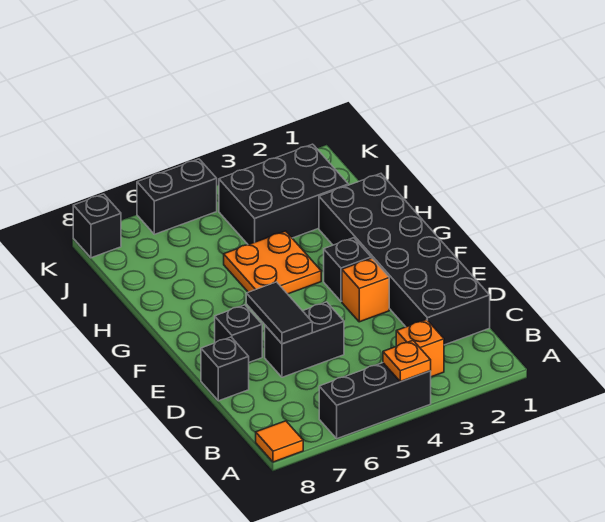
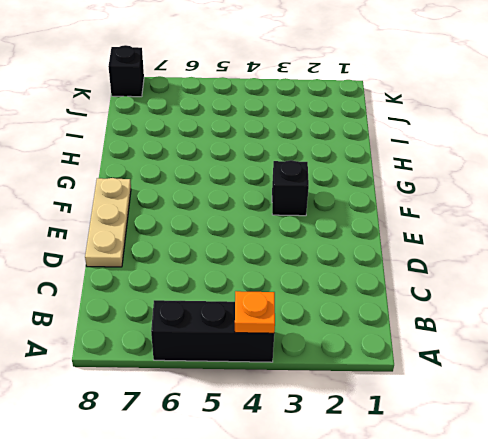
tan plate D8:F8 level 1 -> black brick D8 level 1
none -> orange tile A8 level 1
none -> orange brick B3 level 1
none -> black brick C1:H2 level 1

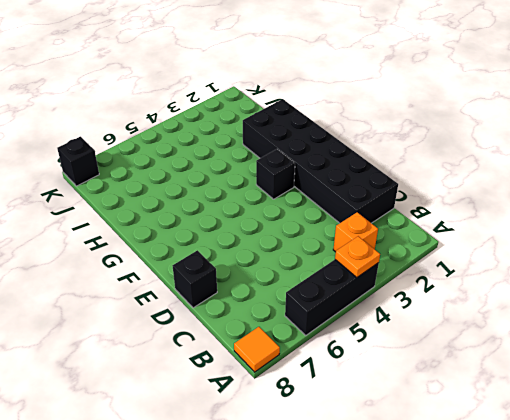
none -> black brick D5:D6 level 1
none -> orange brick E3 level 1
none -> black brick E7 level 1

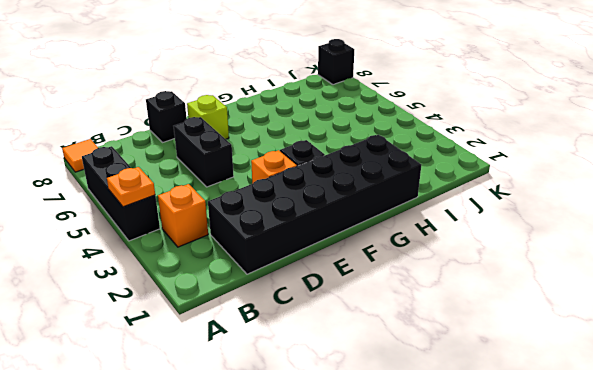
lime brick E7 level 1 -> black brick E7 level 1
none -> orange plate G4:H5 level 1
none -> black brick I2:J4 level 1
none -> black brick K5:K6 level 1

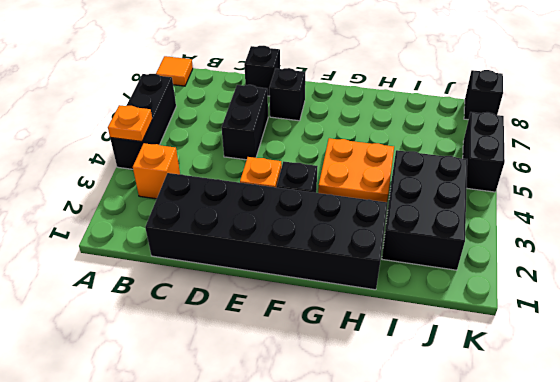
none -> black tile D6:E6 level 2

